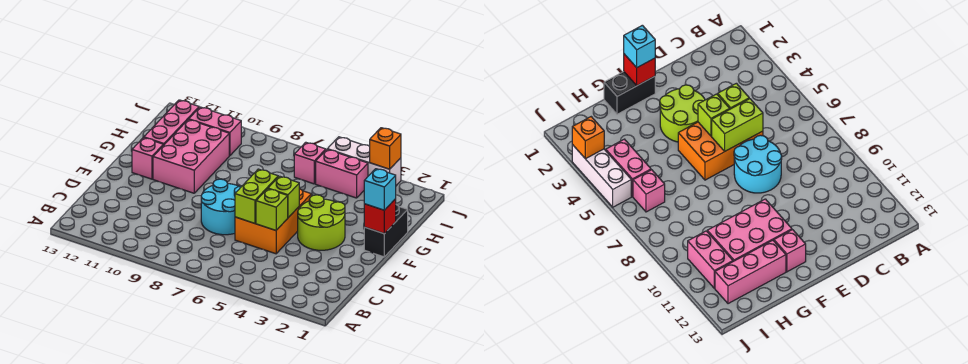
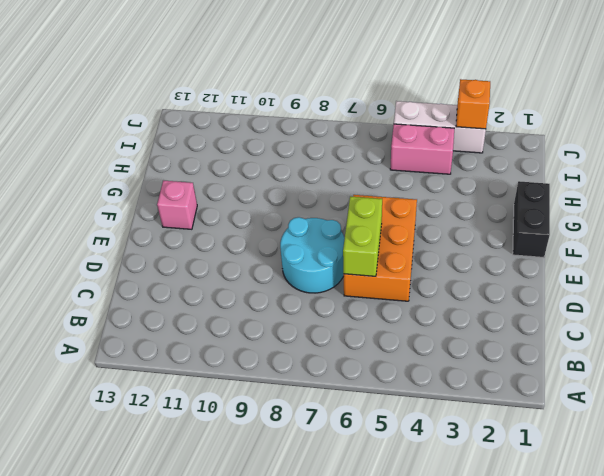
none -> lime round brick E3:F4 level 1
none -> pink brick F10:H11 level 1
none -> pink brick G12:I12 level 1

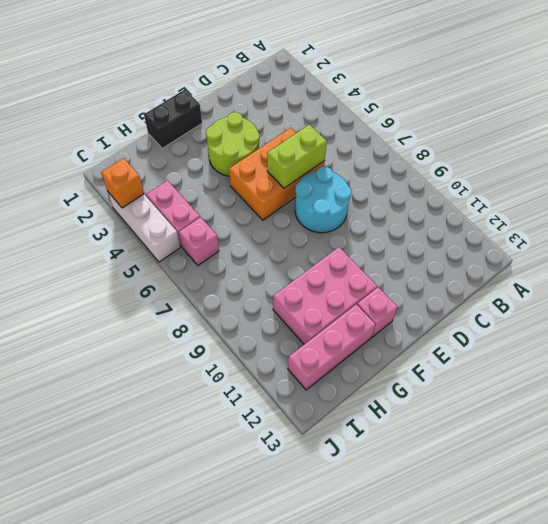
none -> pink brick I10:I11 level 1
none -> lime brick D5 level 2
none -> lime brick E5 level 2

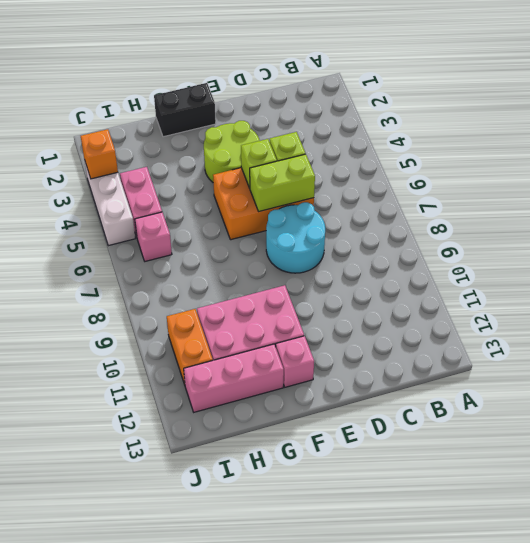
orange brick I10:I11 level 1 -> pink brick I10:I11 level 1
none -> red brick F1 level 2
none -> cyan brick F1 level 3

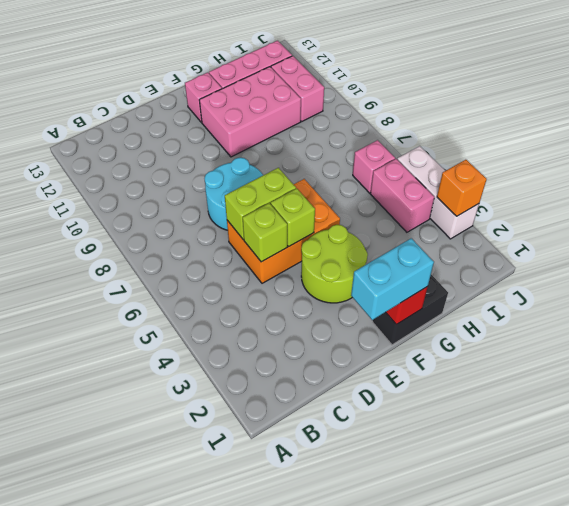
cyan brick E1:F1 level 3 -> cyan brick F1 level 3

